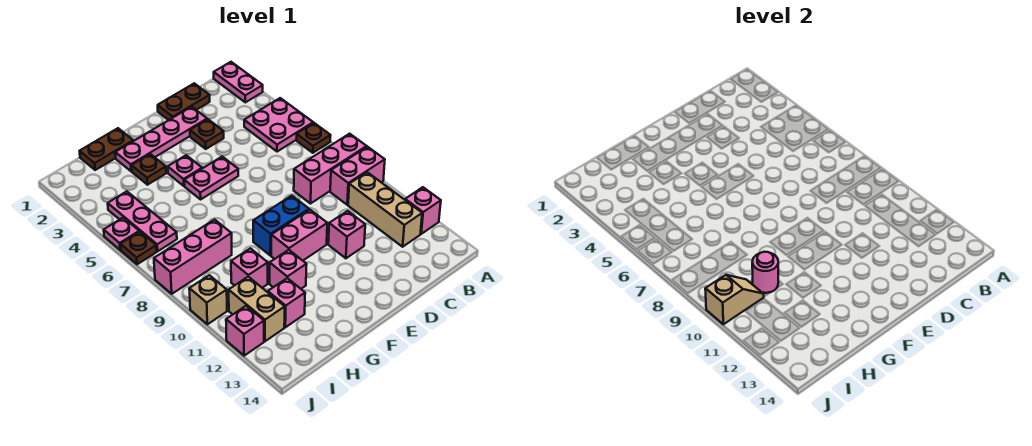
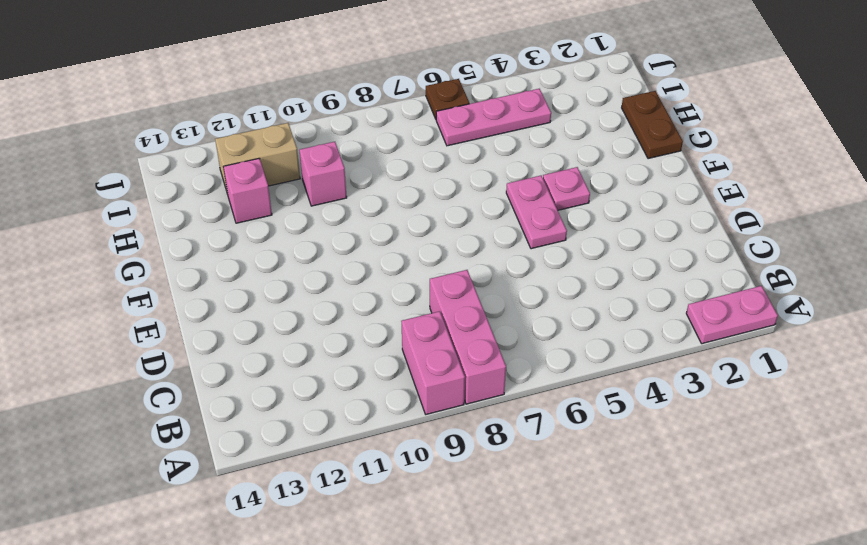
none -> pink plate A4:B5 level 1
none -> brown plate A6 level 1
none -> pink brick A12 level 1

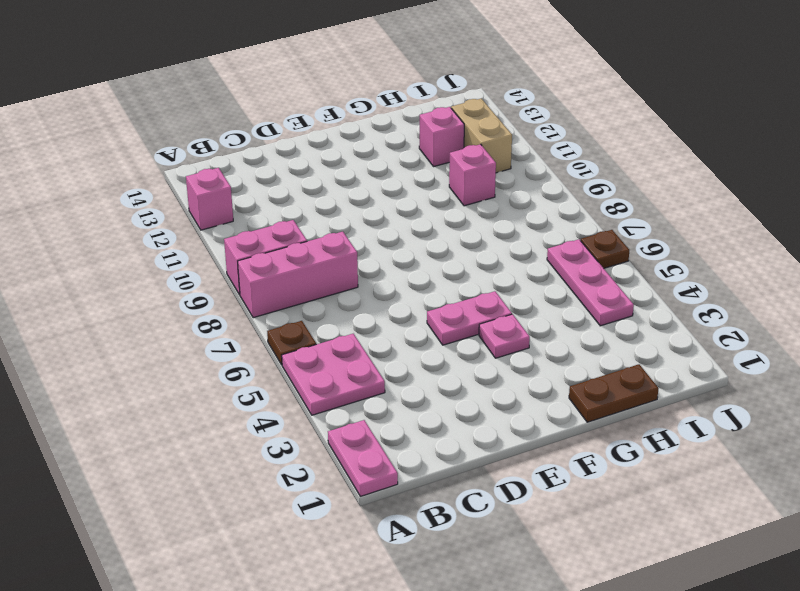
none -> tan brick B10:B12 level 1
none -> brown plate C1:D1 level 1
none -> pink plate D2:G2 level 1

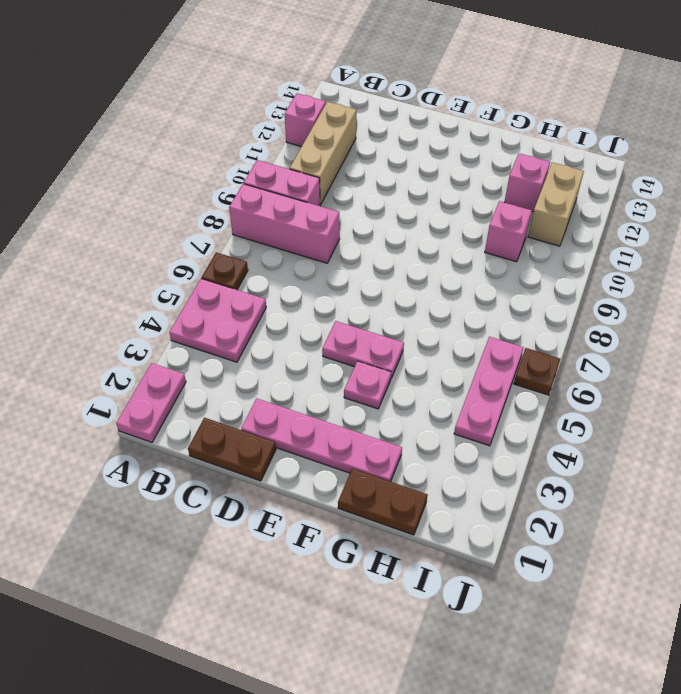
none -> brown plate D3 level 1
none -> pink brick D11 level 1
none -> blue brick E9:F9 level 1

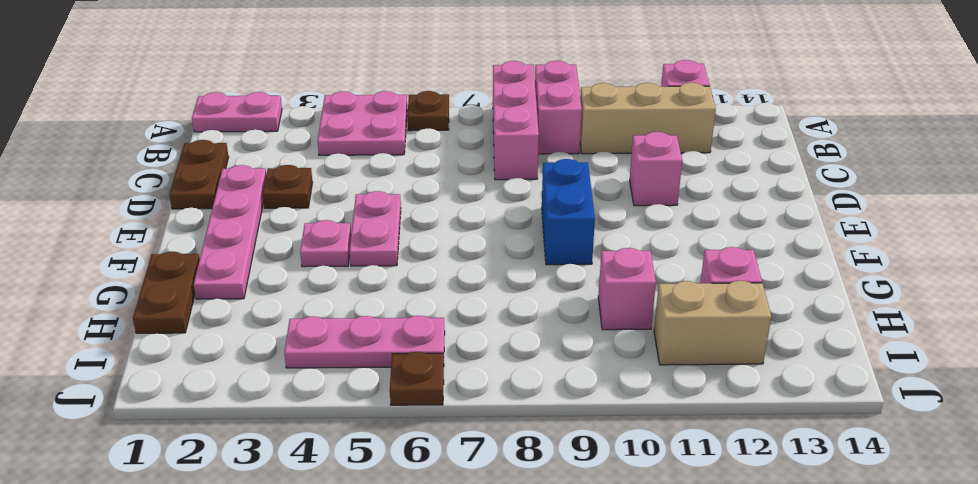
none -> pink brick E10:F10 level 1
none -> brown plate G3 level 1
none -> pink brick G11 level 1

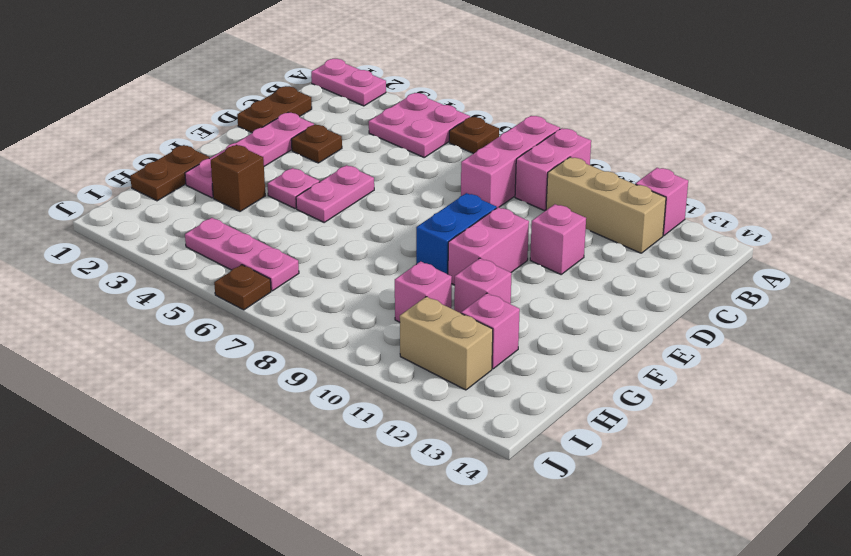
brown brick G3 level 1 -> brown plate G3 level 1
none -> pink brick H8:J8 level 1
none -> pink plate J5 level 1
none -> tan brick J10 level 1

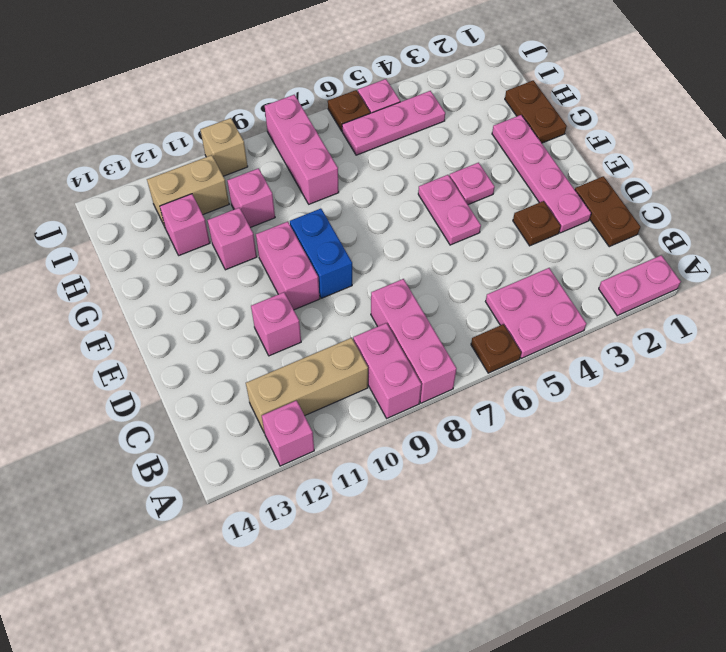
none -> brown plate G3 level 1
none -> pink brick J12 level 1
none -> pink round brick H10 level 2

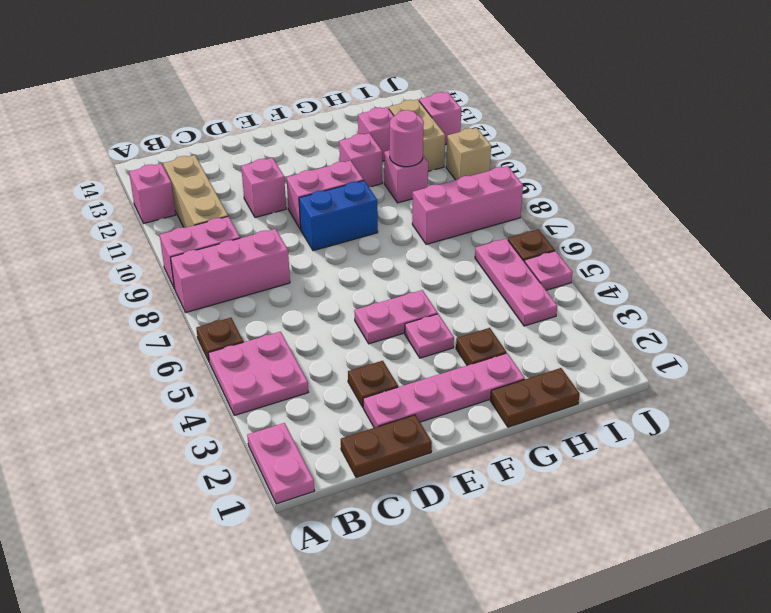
none -> tan slope I10:J10 level 2 top J

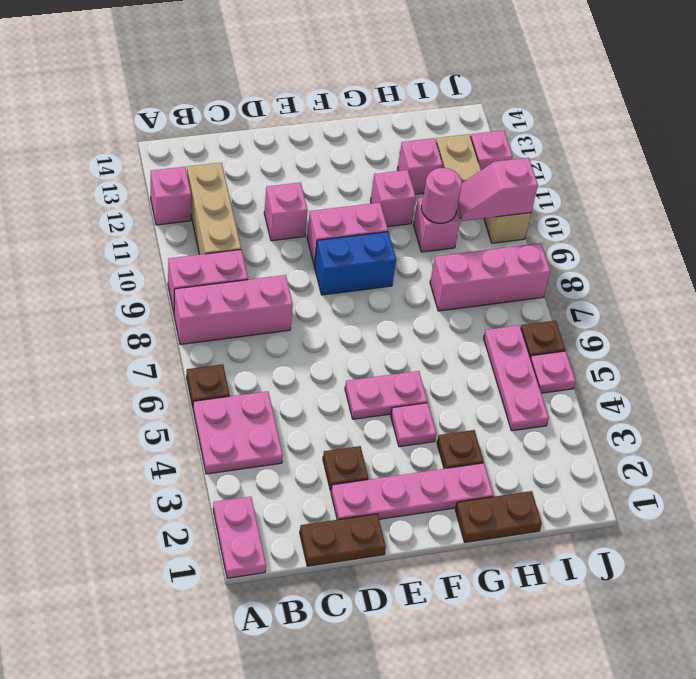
pink slope I10:J10 level 2 top J -> tan slope I10:J10 level 2 top J

